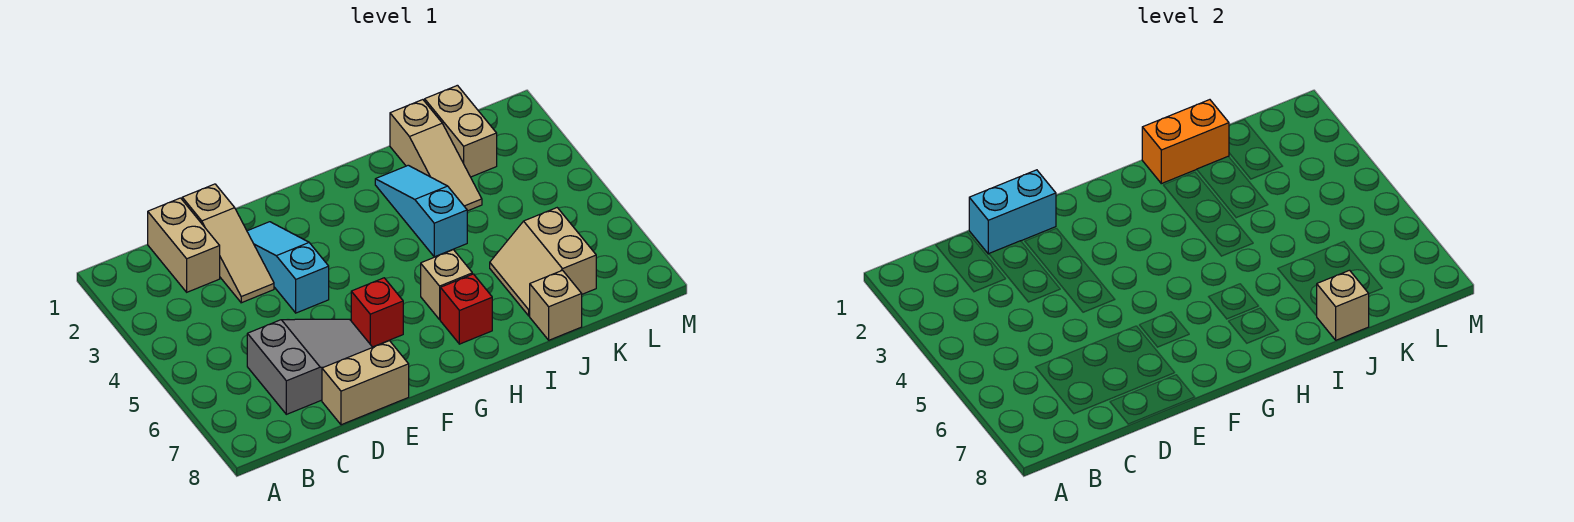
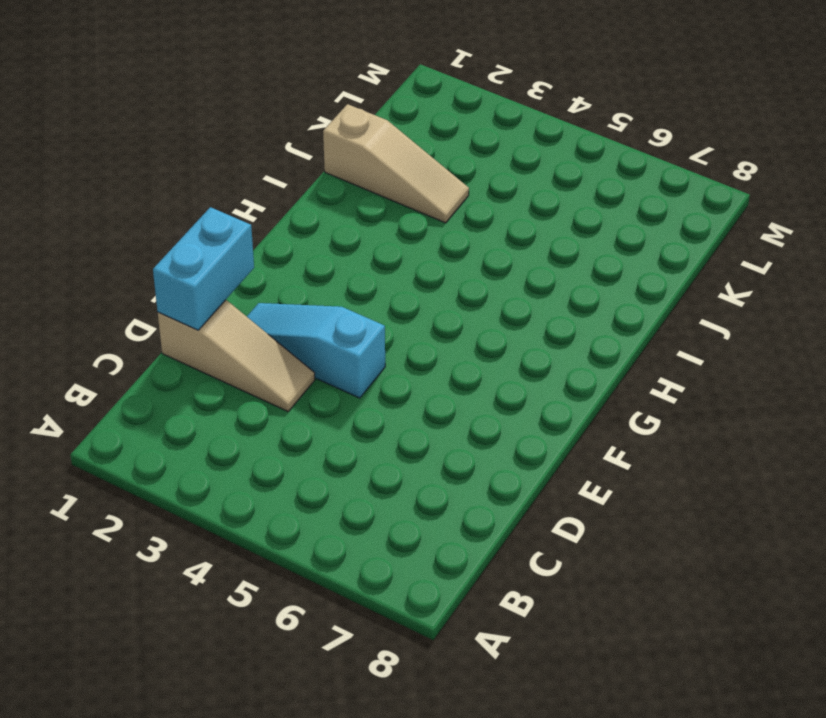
none -> tan brick C1:C2 level 1
none -> grey slope C6:E7 level 1 top C
none -> tan brick D8:E8 level 1

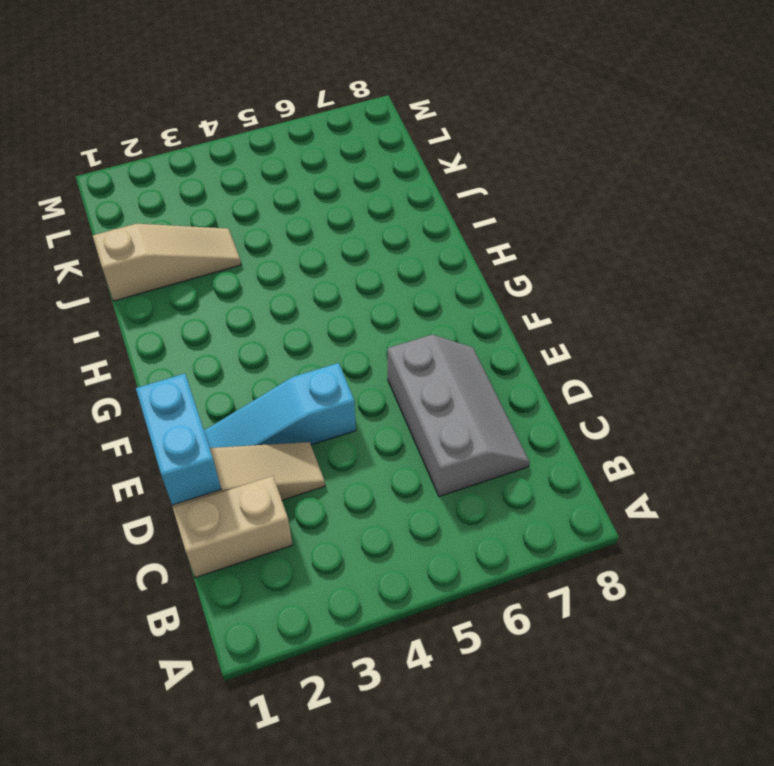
grey slope C6:E7 level 1 top 6 -> grey slope C6:E7 level 1 top C
none -> tan brick D8:E8 level 1
none -> red brick F6 level 1
none -> tan brick H6 level 1

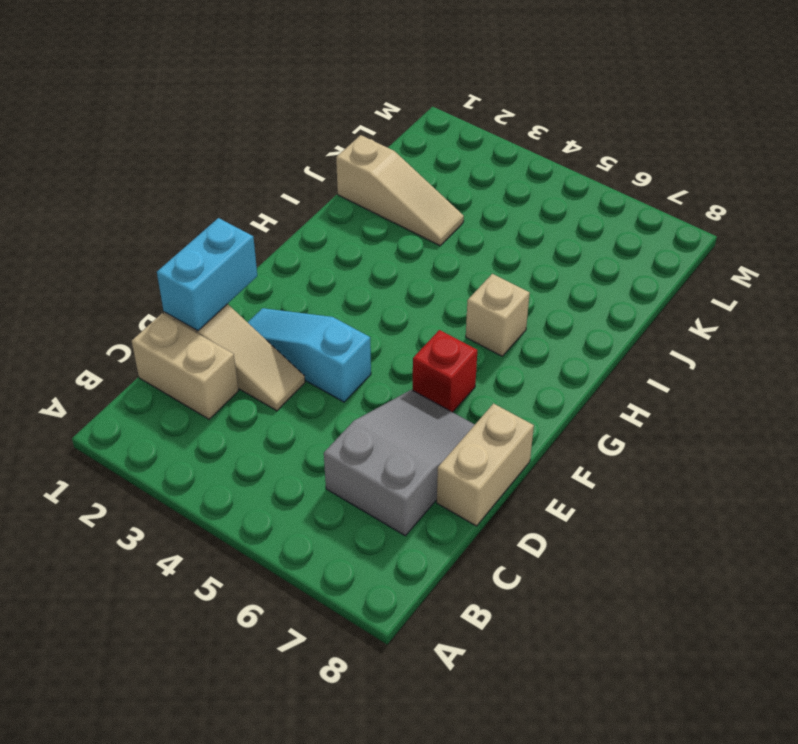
none -> red brick H7 level 1
none -> cyan slope I2:I4 level 1 top 4
none -> tan slope J6:K7 level 1 top K

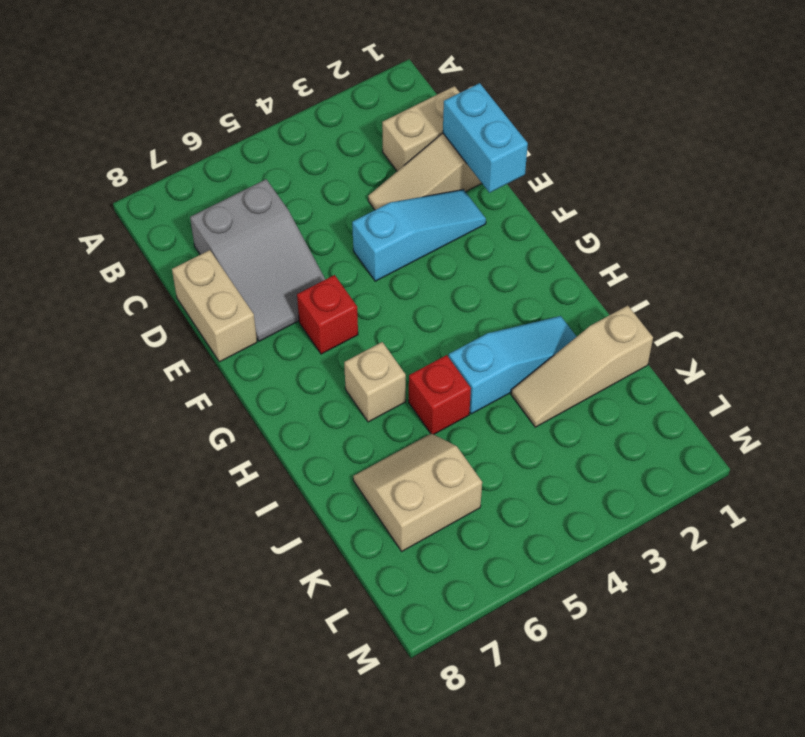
red brick I5 level 1 -> red brick H7 level 1
none -> tan brick J8 level 1
none -> tan brick K1:K2 level 1
none -> orange brick I1:J1 level 2

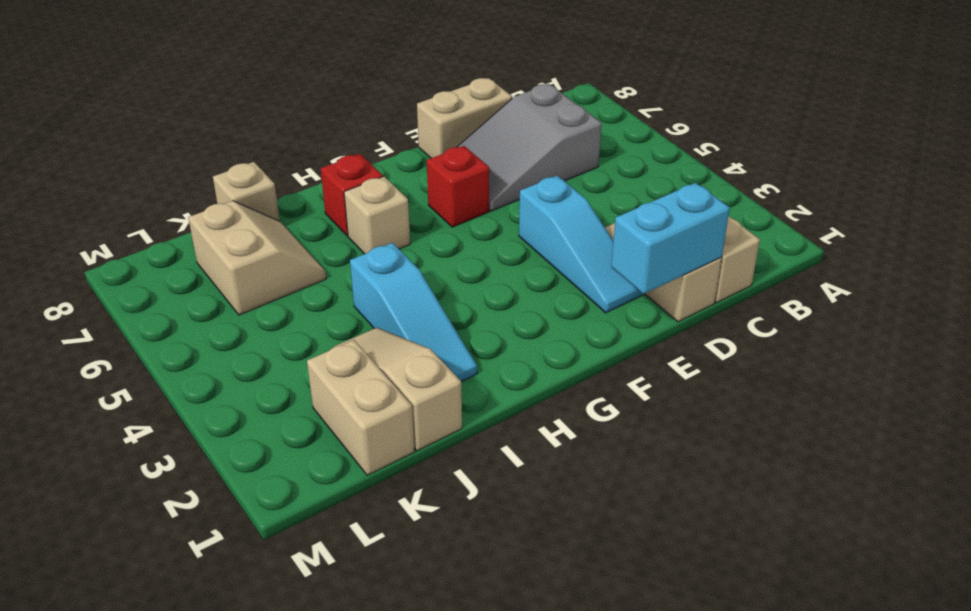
none -> orange brick I1:J1 level 2
none -> tan brick J8 level 2

